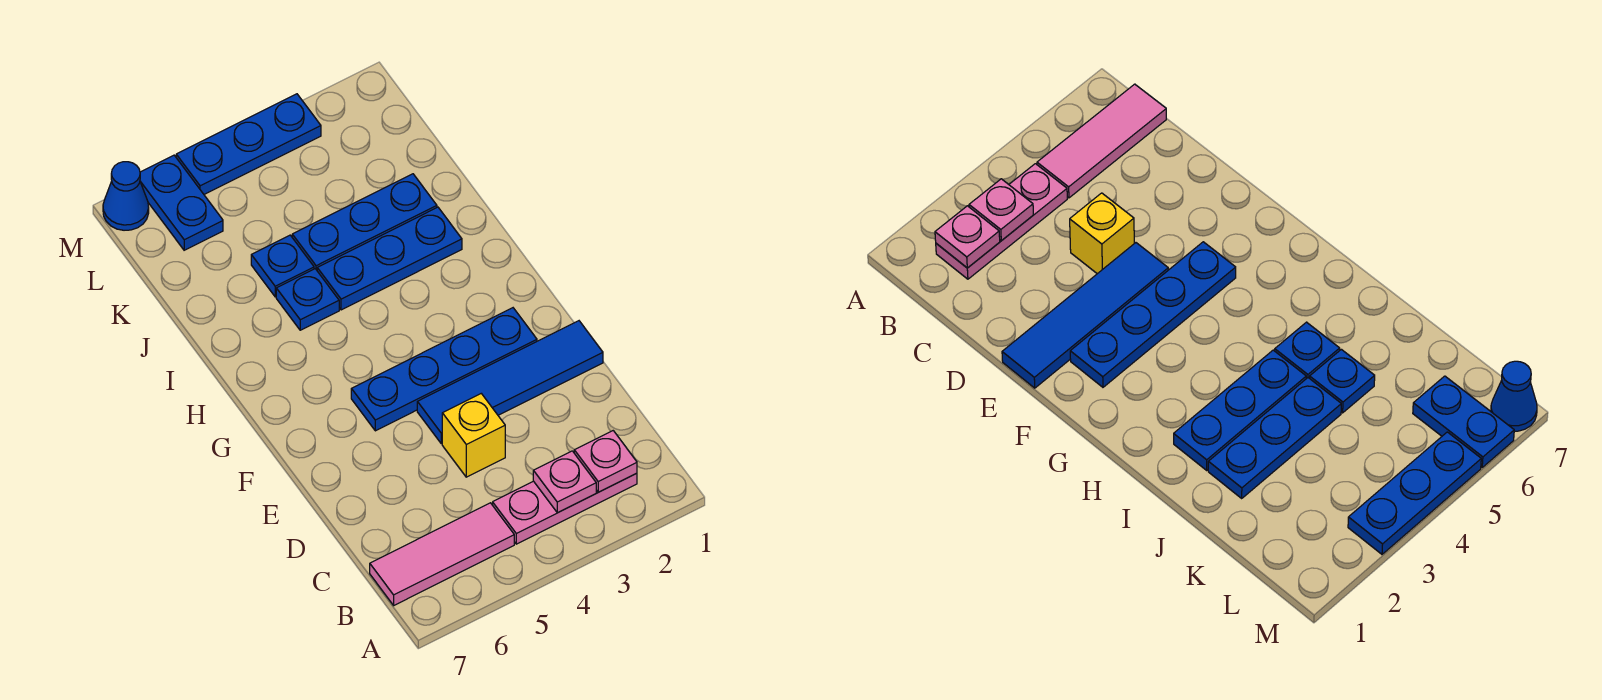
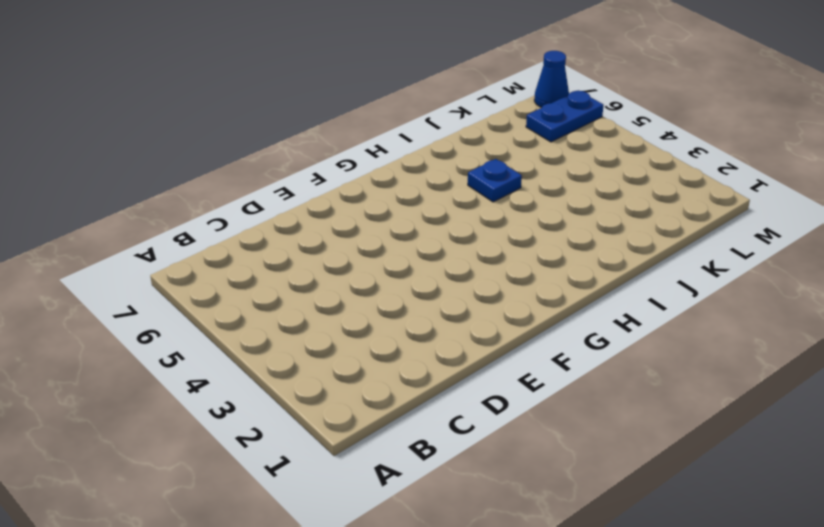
none -> pink plate B2:B4 level 1
none -> pink tile B5:B7 level 1
none -> yellow brick D4 level 1

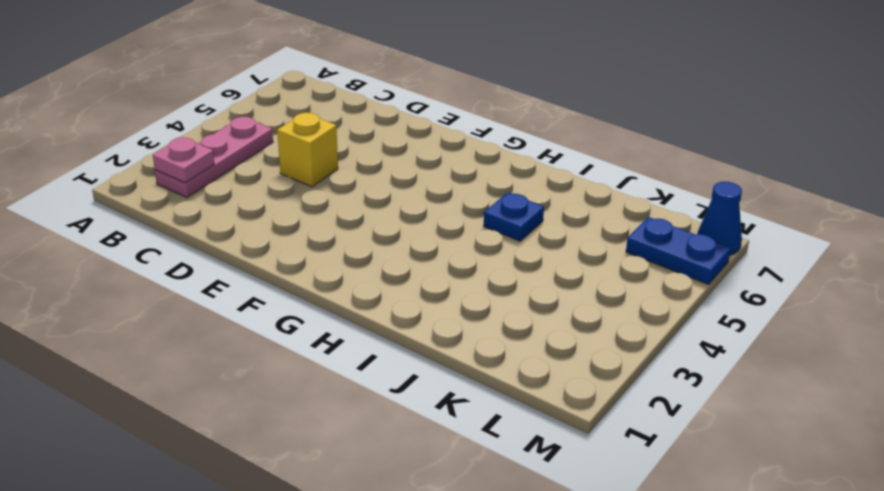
none -> pink tile B5:B7 level 1
none -> blue tile E1:E4 level 1
none -> blue plate F2:F5 level 1

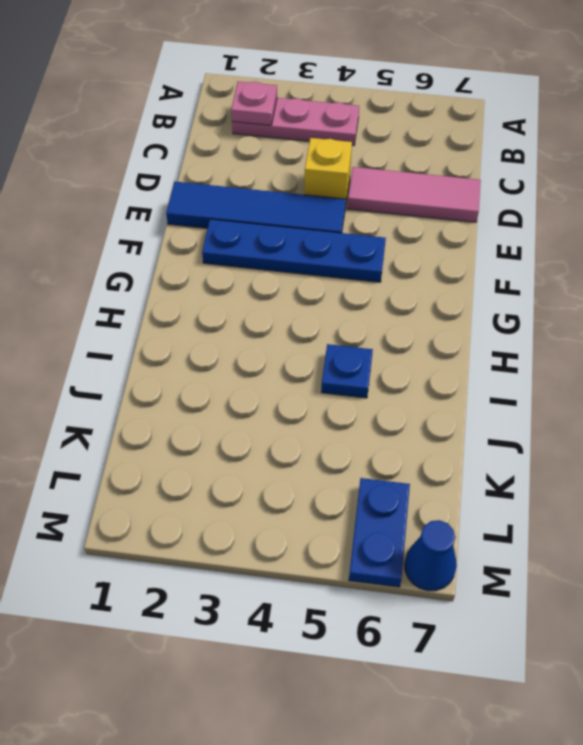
pink tile D5:D7 level 1 -> pink tile B5:B7 level 1
none -> blue plate I2:I4 level 1
none -> blue plate J2:J4 level 1
none -> blue plate J5 level 1

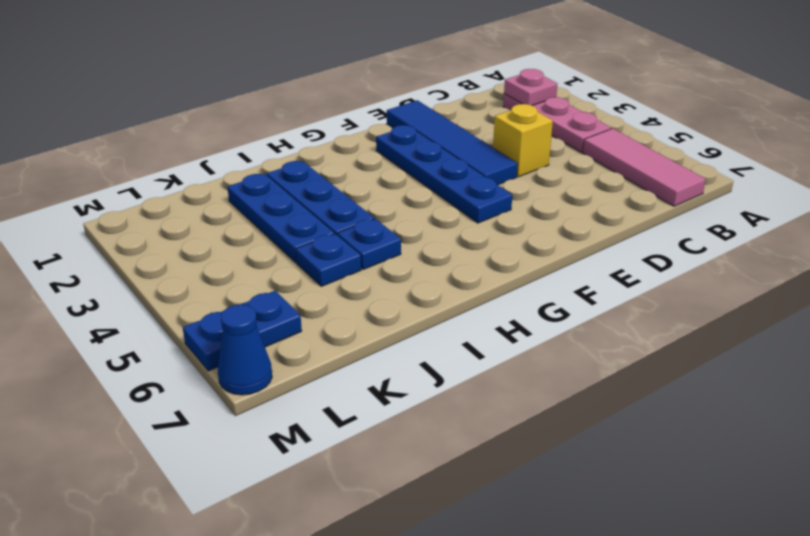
none -> blue plate M3:M5 level 1
none -> pink plate B3 level 2

